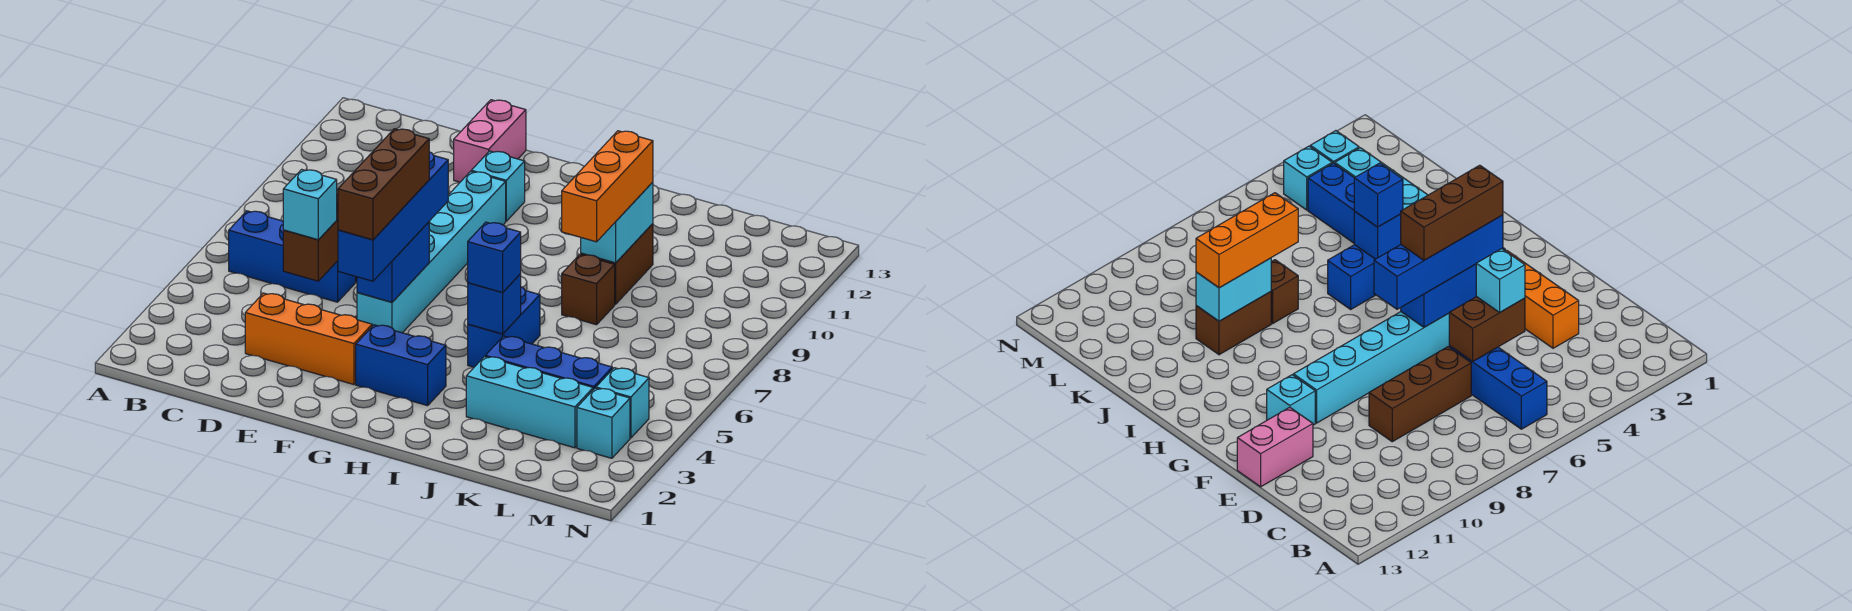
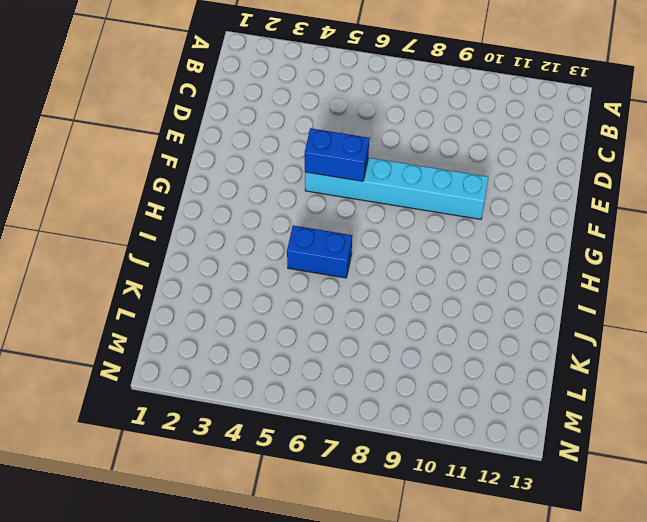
none -> blue brick B6:D6 level 1
none -> orange brick D3:F3 level 1
none -> brown brick D7:D9 level 1

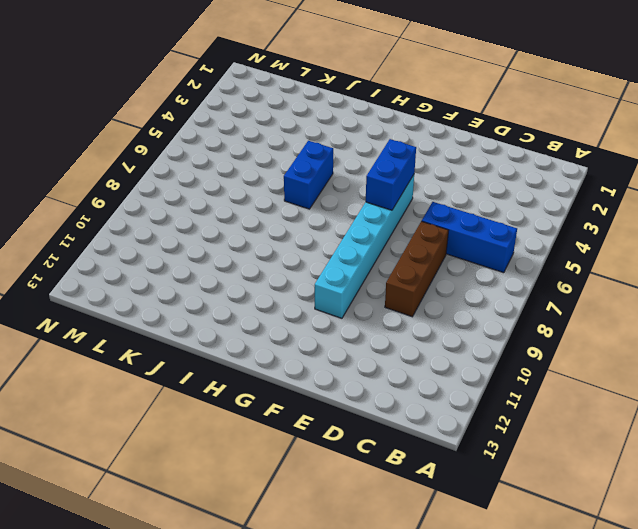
none -> orange brick D3:F3 level 1
none -> pink brick E12:E13 level 1
none -> cyan brick F11 level 1

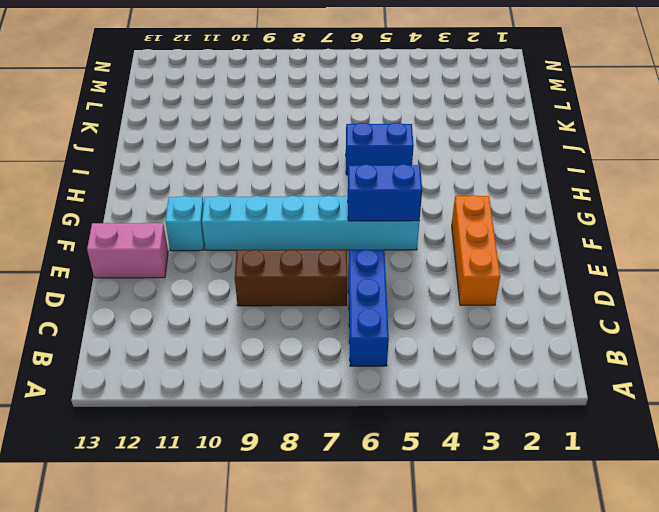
none -> blue brick G3:H3 level 1
none -> cyan brick J3:L3 level 1
none -> blue brick J4:L4 level 1

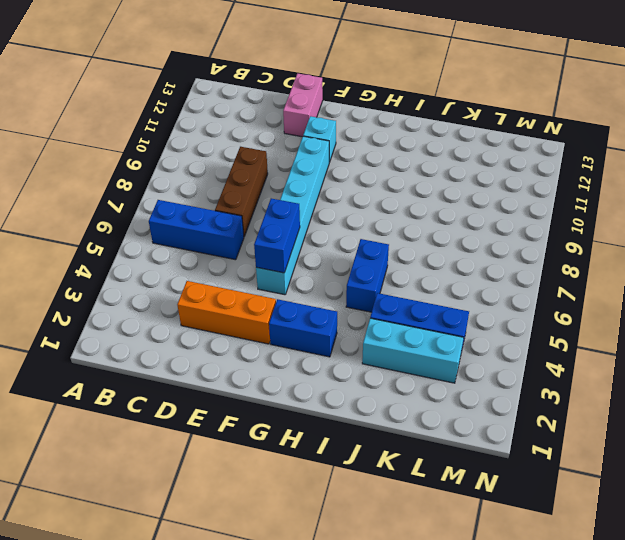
none -> brown brick J8 level 1
none -> brown brick J9:J10 level 1
none -> cyan brick M3 level 1

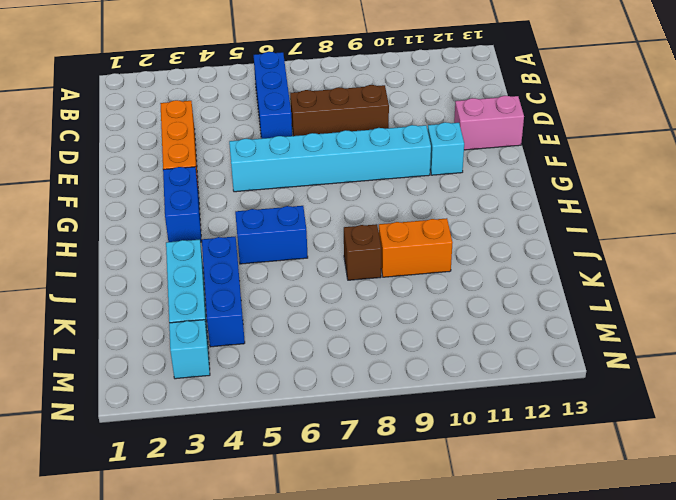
orange brick J9:J10 level 1 -> brown brick J9:J10 level 1
none -> cyan brick M4 level 1
none -> brown brick D5:D6 level 2
none -> blue brick F5:F6 level 2

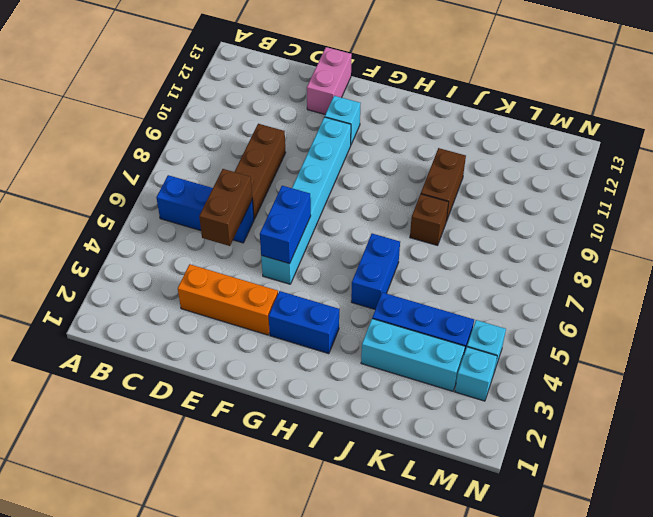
none -> blue brick I5 level 2
none -> cyan brick J9:J10 level 2
none -> cyan brick D5 level 3

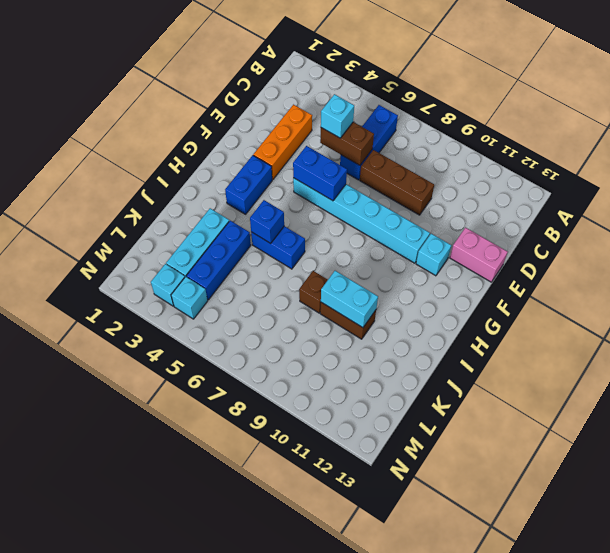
none -> blue brick F4:F7 level 3
none -> blue brick I5 level 3
none -> orange brick J8:J10 level 3

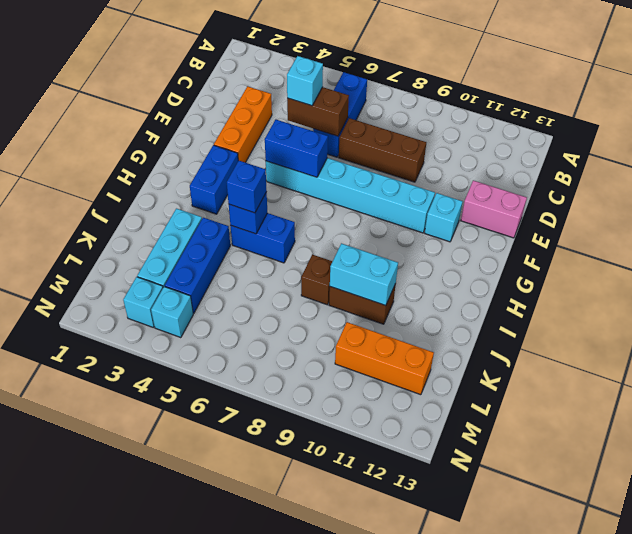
orange brick L10:L12 level 1 -> orange brick J8:J10 level 3
none -> blue brick F4:F7 level 3
none -> brown brick F4:F6 level 4

